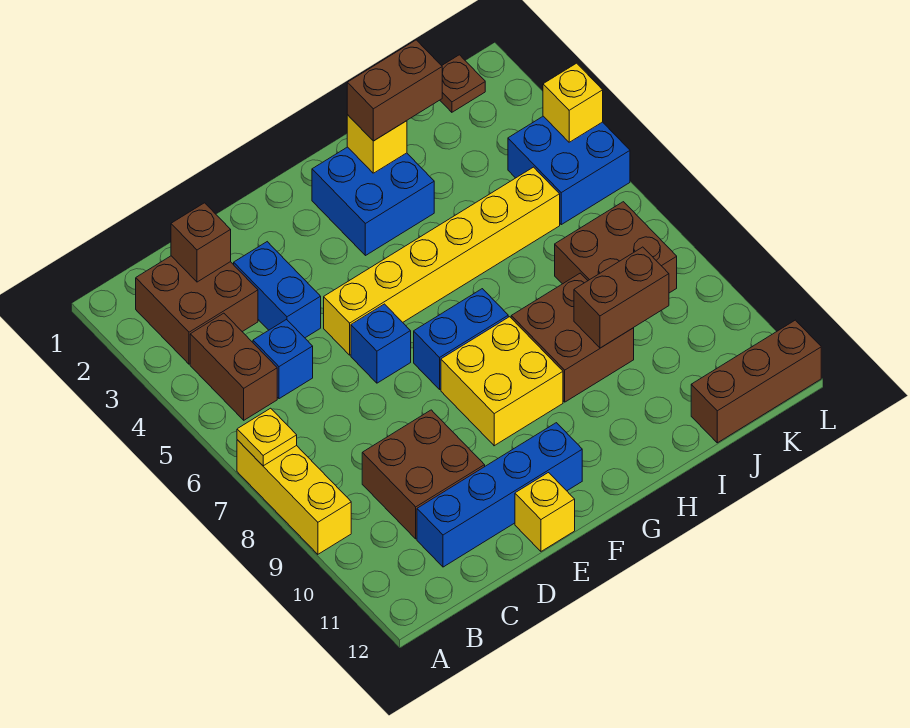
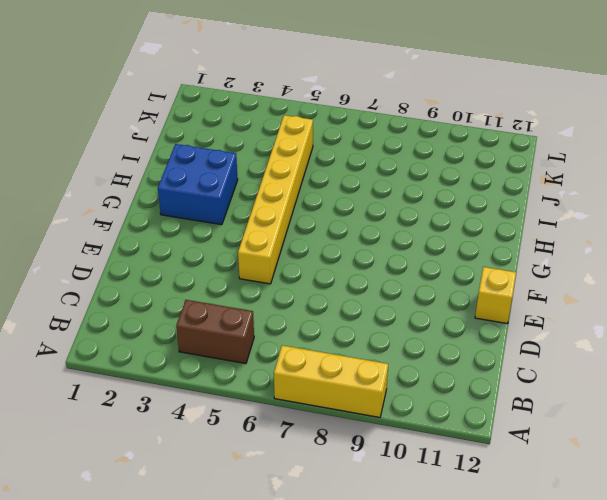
none -> brown brick B2:C3 level 1
none -> blue brick C5 level 1
none -> brown brick C9:D10 level 1

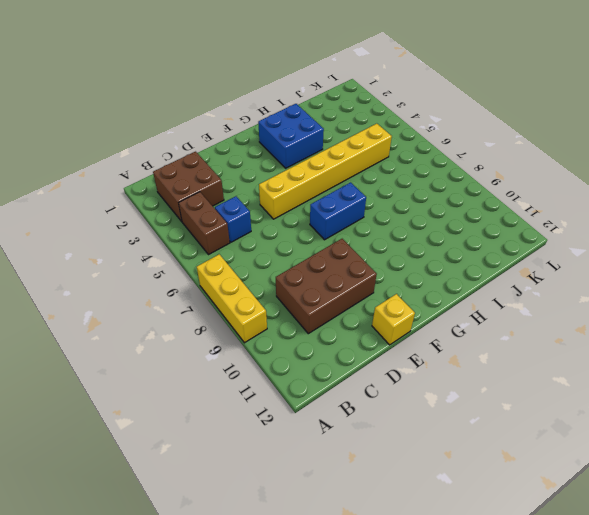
brown brick C9:E10 level 1 -> brown brick C9:D10 level 1
none -> blue brick C11:F11 level 1
none -> blue brick D3:D4 level 1
none -> blue brick E6 level 1

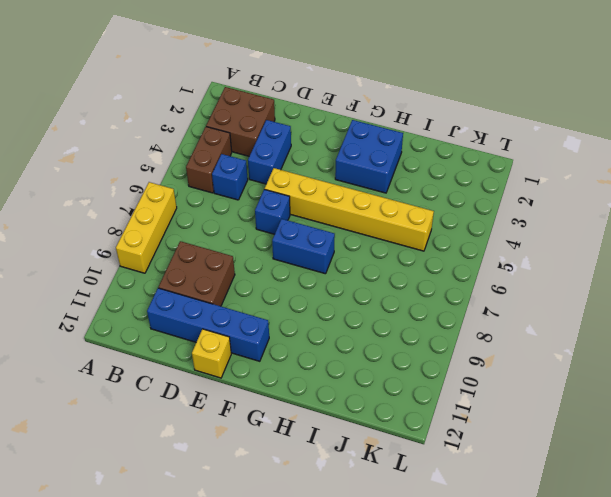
none -> yellow brick F8:G9 level 1
none -> brown brick H8:I9 level 1
none -> brown brick J7:K8 level 1

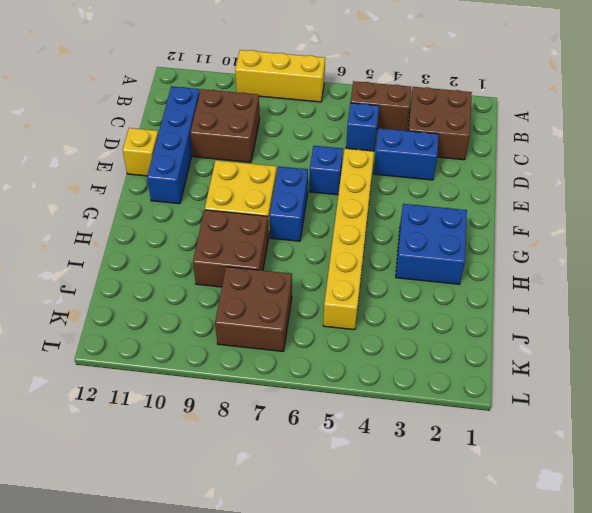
none -> brown brick J12:L12 level 1
none -> brown plate K1 level 1
none -> blue brick K4:L5 level 1

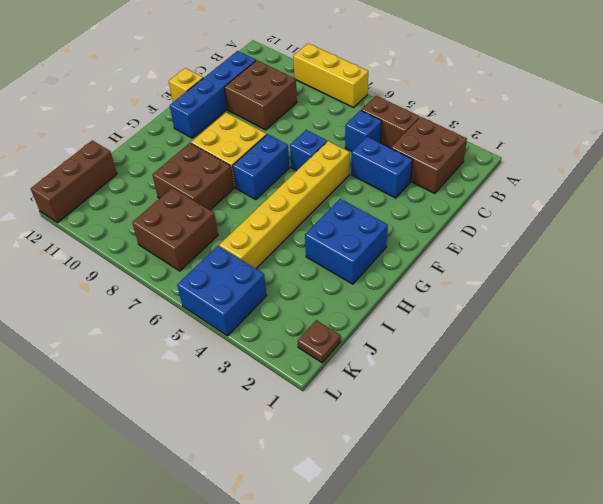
none -> yellow plate A7 level 2
none -> brown brick C2 level 2
none -> yellow brick H2 level 2

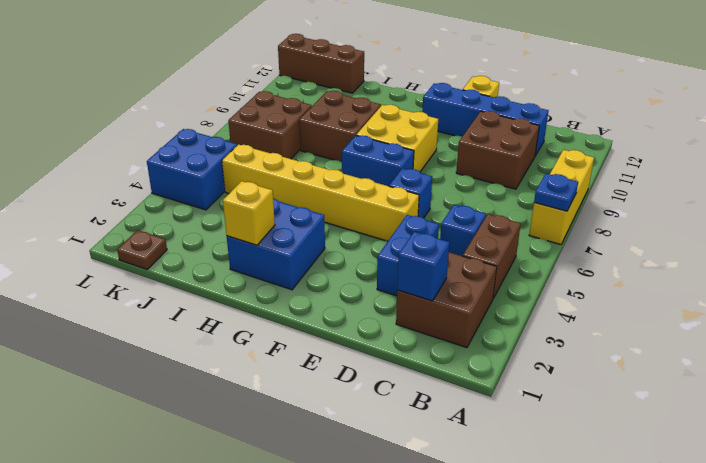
blue plate A7 level 2 -> yellow plate A7 level 2
blue brick C2 level 2 -> brown brick C2 level 2
none -> brown brick I9:J9 level 2
none -> yellow brick L4 level 2
none -> brown brick H2:I2 level 3

